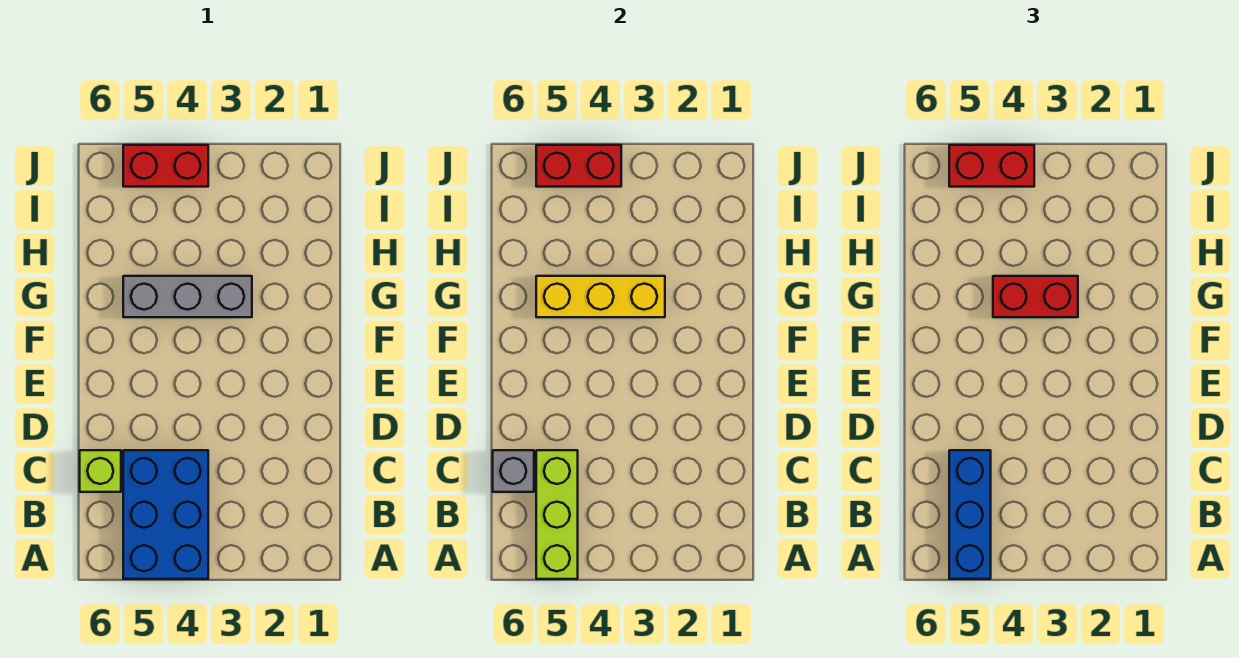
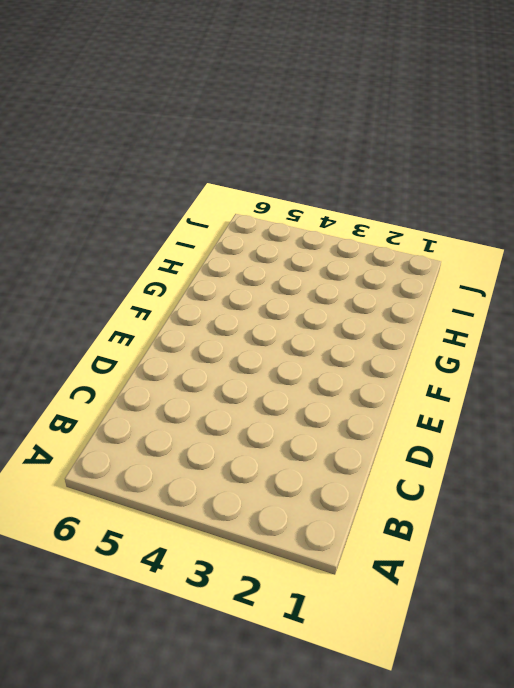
none -> blue brick A4:C5 level 1
none -> lime brick C6 level 1

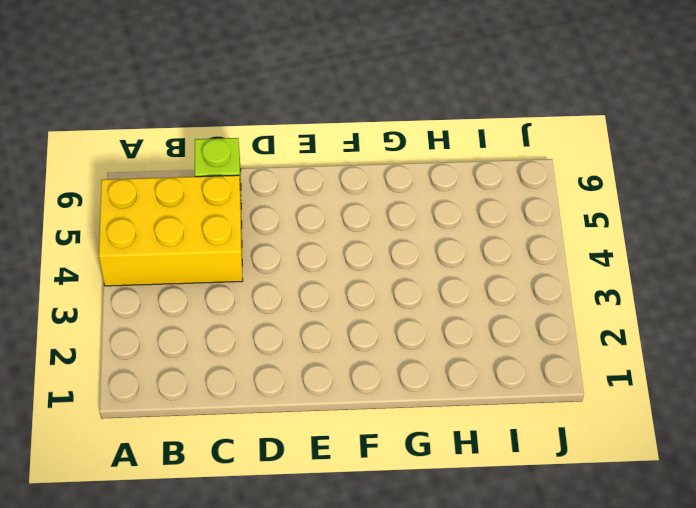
yellow brick A4:C5 level 1 -> blue brick A4:C5 level 1
none -> grey brick G3:G5 level 1
none -> red brick J4:J5 level 1

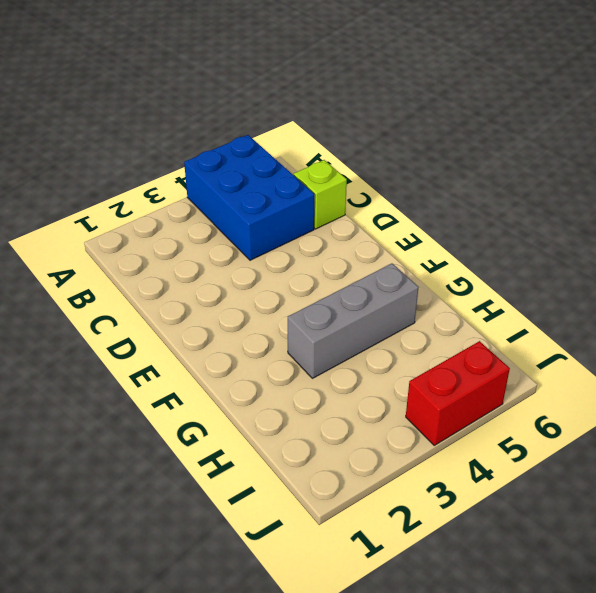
none -> lime brick A5:C5 level 2
none -> grey brick C6 level 2

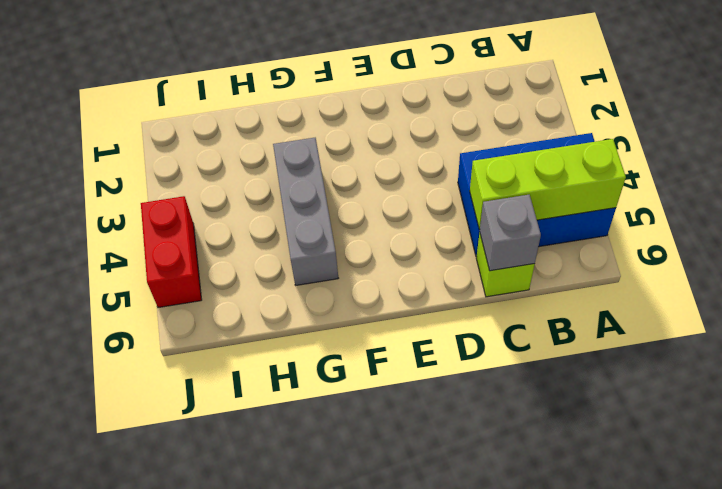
none -> yellow brick G3:G5 level 2
none -> red brick J4:J5 level 2

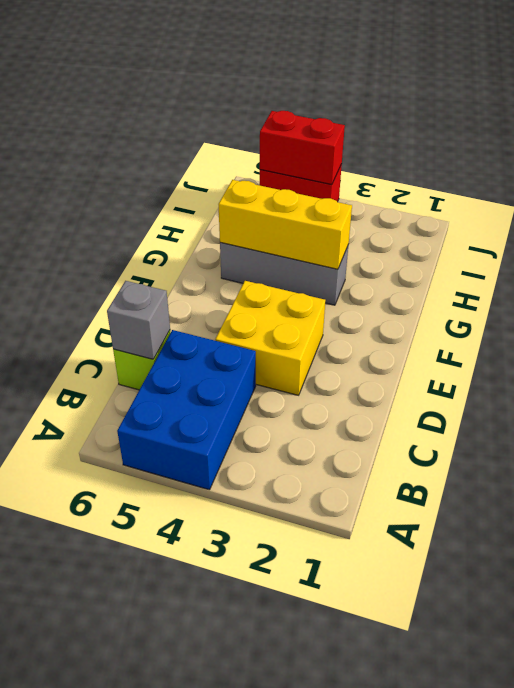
yellow brick D3:E4 level 1 -> none
none -> lime brick A5:C5 level 2
none -> blue brick A5:C5 level 3

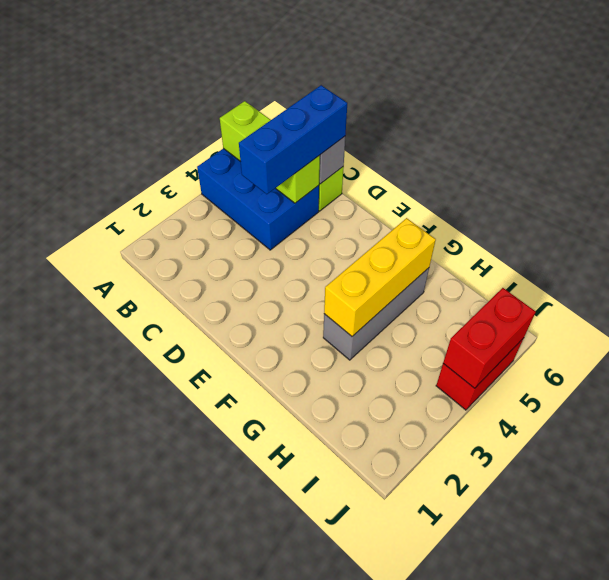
blue brick C4:C6 level 3 -> blue brick A5:C5 level 3
none -> red brick G3:G4 level 3
none -> red brick J4:J5 level 3

